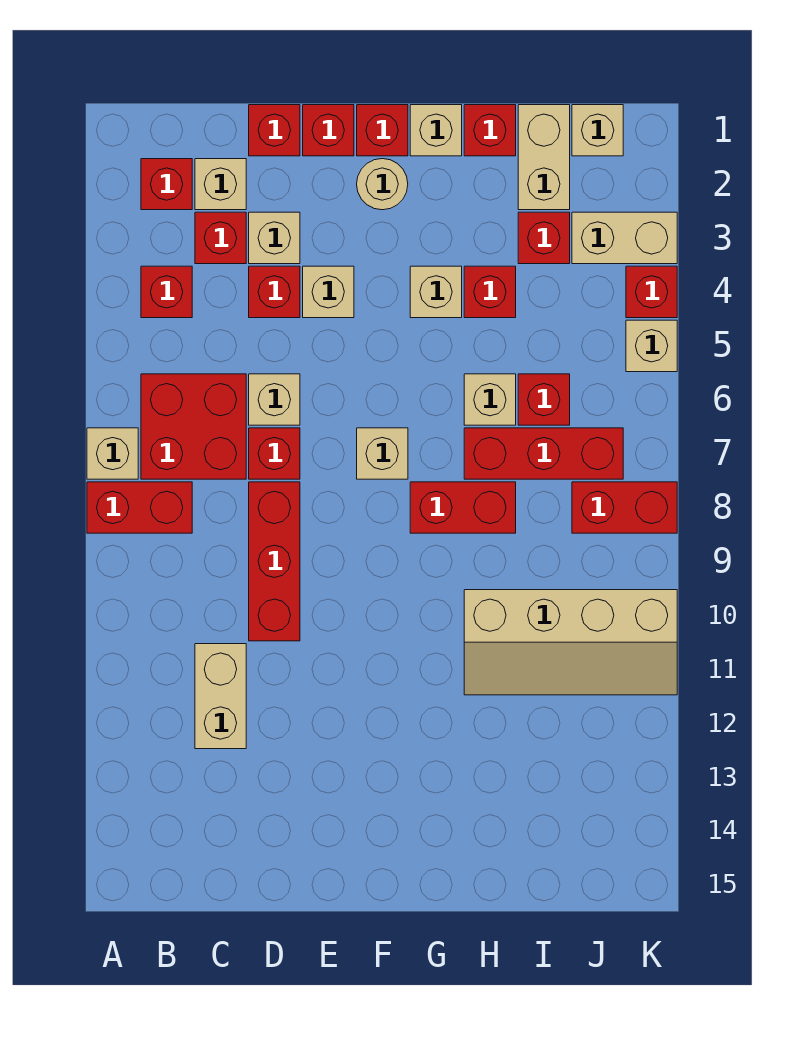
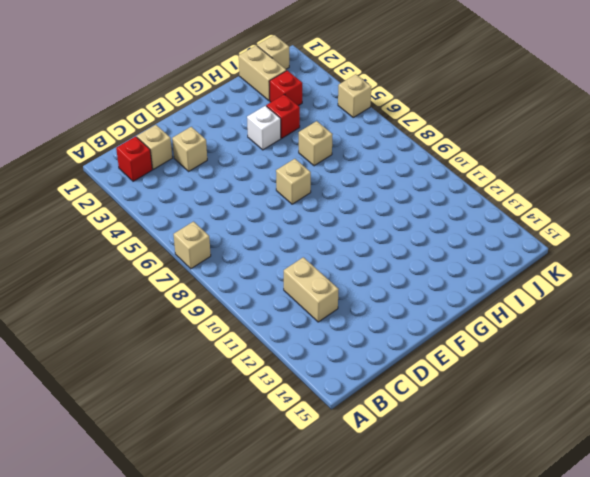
white brick G4 level 1 -> tan brick G4 level 1
none -> red brick A8:B8 level 1
none -> red brick B4 level 1
none -> red brick B6:C7 level 1
none -> red brick C3 level 1

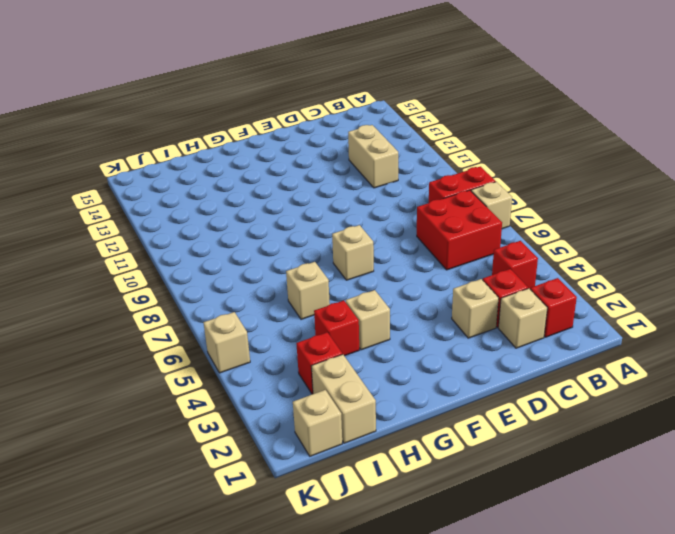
none -> red brick D1 level 1
none -> red brick D4 level 1
none -> tan brick D6 level 1
none -> red brick D7 level 1

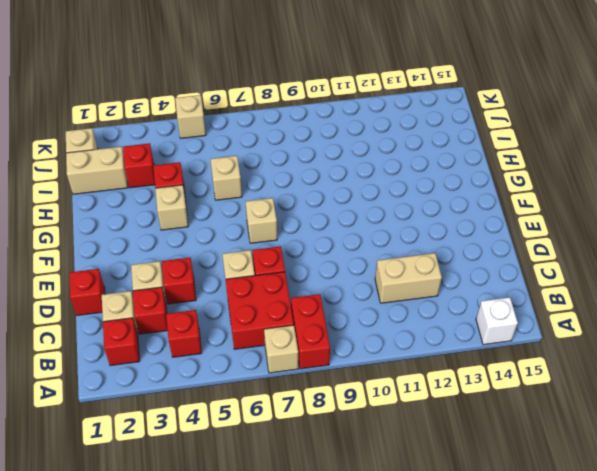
white brick A14 level 1 -> none
none -> red brick D8:D10 level 1
none -> red brick E1 level 1
none -> tan brick E4 level 1
none -> red brick F1 level 1

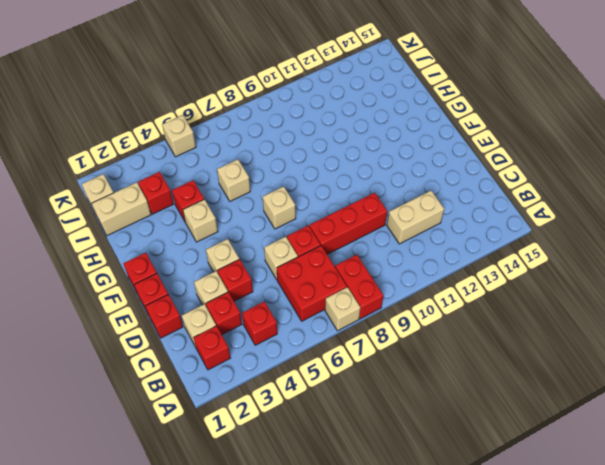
none -> tan round brick F2 level 1
none -> tan brick G1 level 1
none -> red brick G8:H8 level 1
none -> red brick H1 level 1

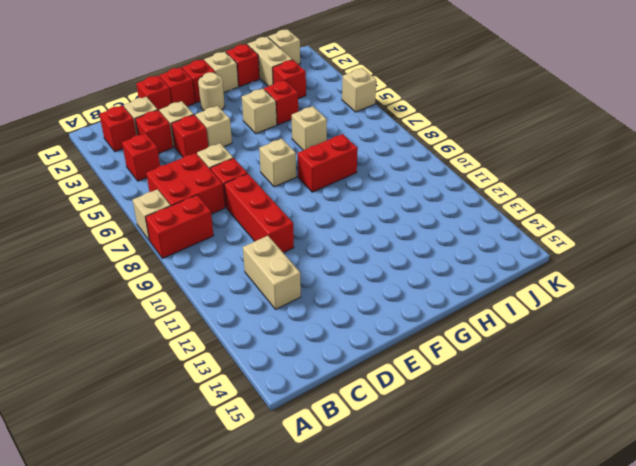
none -> red brick H7:J7 level 1
none -> tan slope H10:K11 level 1 top 10
none -> red brick I6 level 1
none -> tan brick J3:K3 level 1

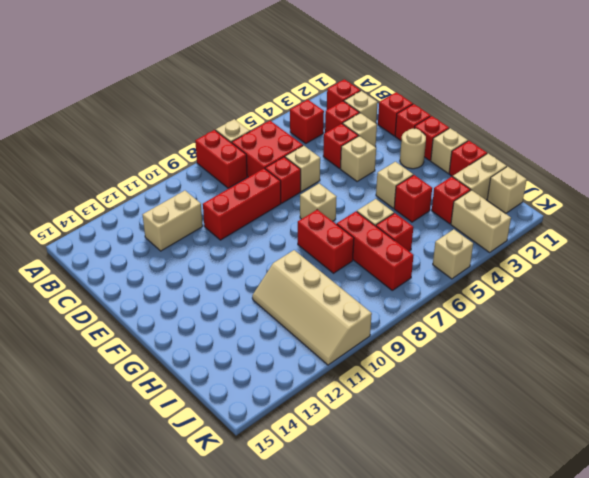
none -> red brick J8:K8 level 1
none -> red brick K4 level 1

